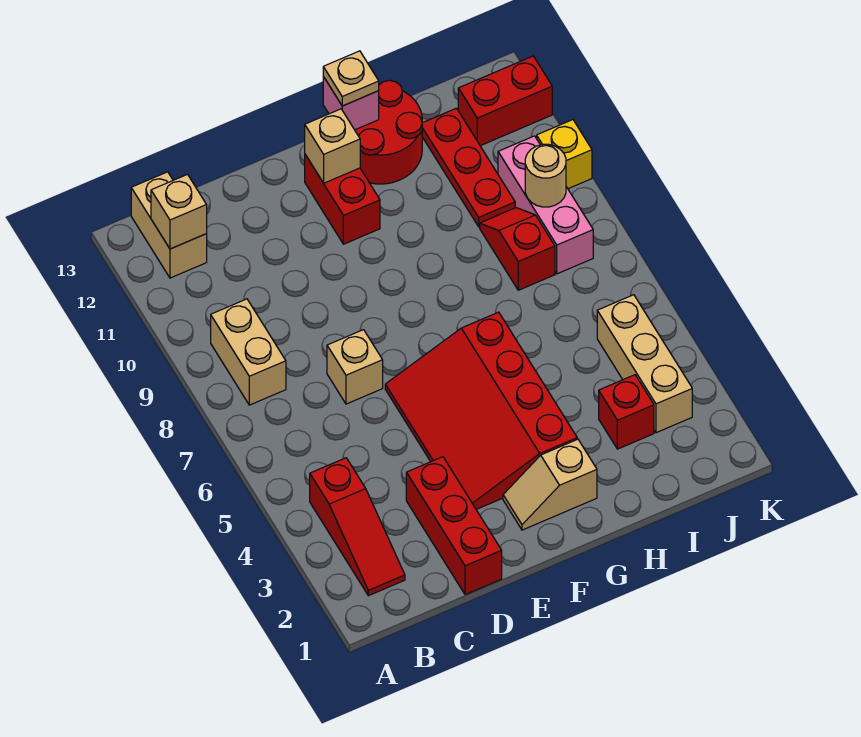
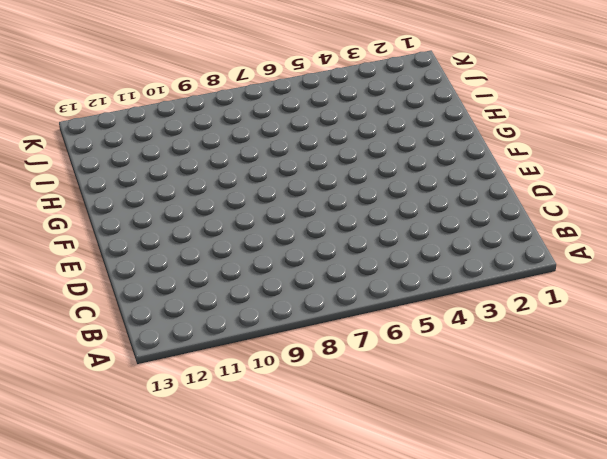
none -> red slope B2:B4 level 1 top 4
none -> tan brick B8:B9 level 1
none -> tan brick B12:B13 level 1

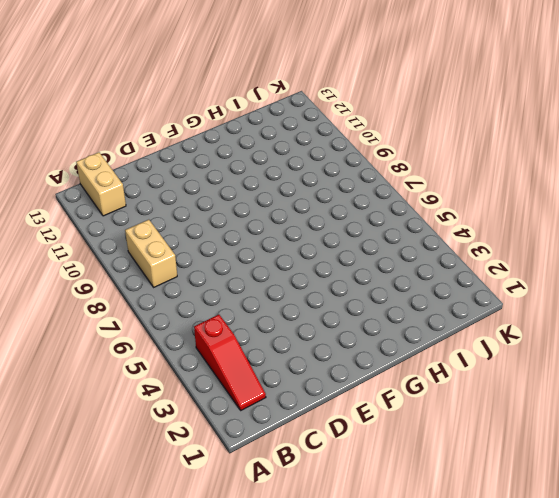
none -> red brick D1:D3 level 1
none -> tan brick D7 level 1
none -> red slope E3:G6 level 1 top G

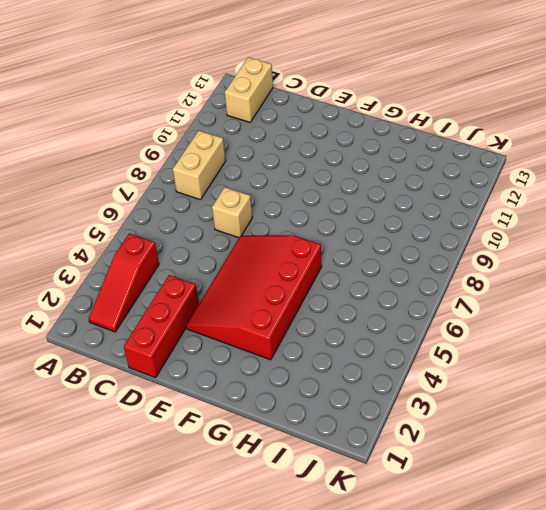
none -> tan slope F2:G2 level 1 top G
none -> red brick F11:F12 level 1
none -> red round brick G12:H13 level 1

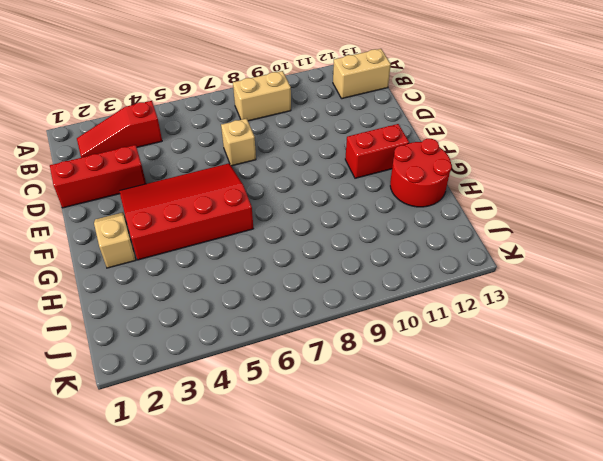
none -> red brick I3 level 1
none -> red slope I8:I9 level 1 top 8
none -> red plate I10:I12 level 1

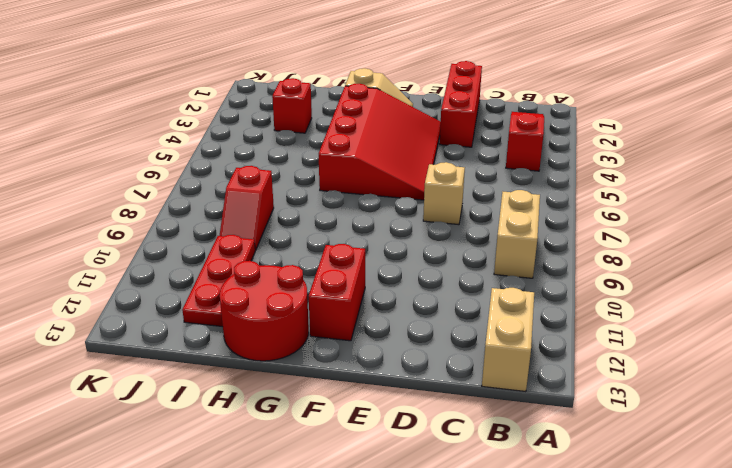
none -> tan brick J3:J5 level 1
none -> pink brick J8:J10 level 1
none -> red brick J12:K12 level 1

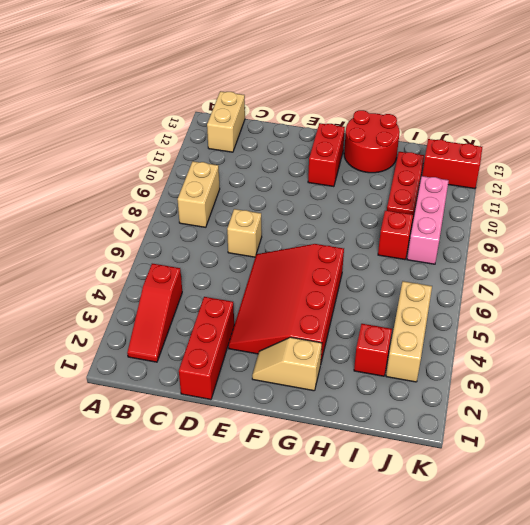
none -> yellow brick K10 level 1
none -> tan brick B12 level 2
none -> tan brick F12 level 2

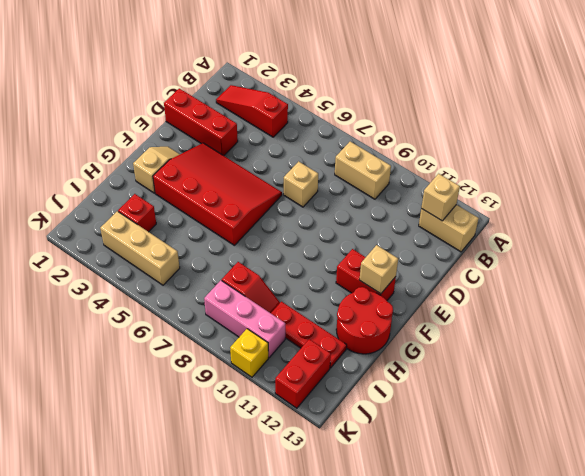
none -> pink brick G13 level 2
none -> tan round brick J9 level 2
none -> tan plate G13 level 3

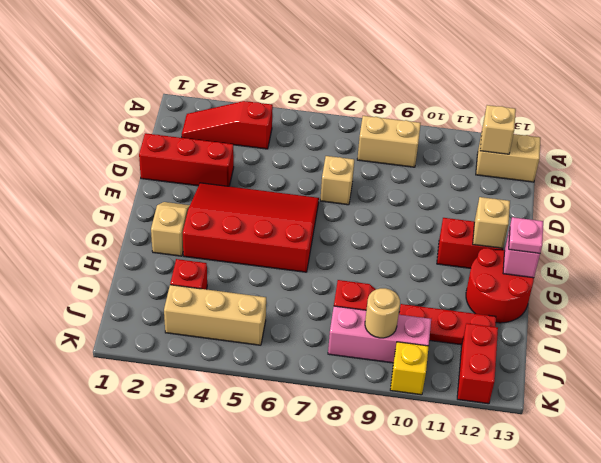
pink plate G13 level 3 -> tan plate G13 level 3

